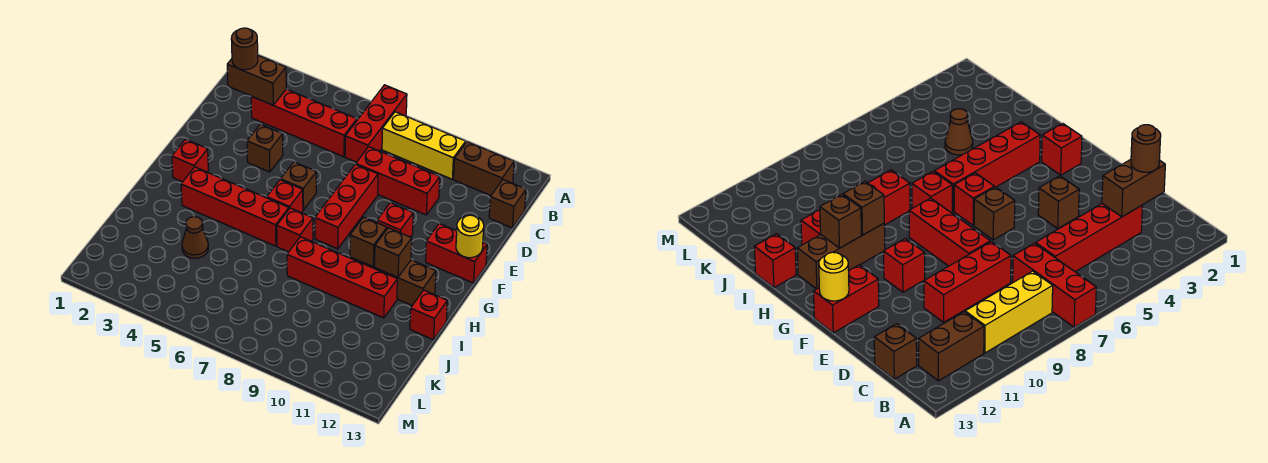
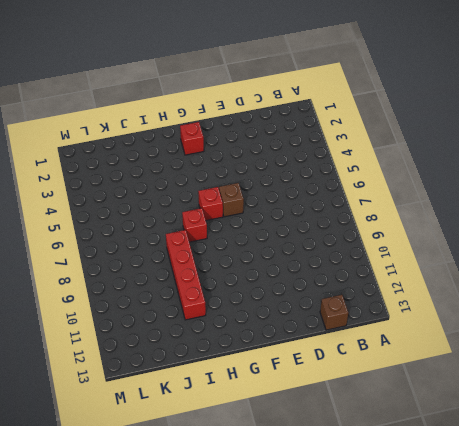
none -> red brick A7:C7 level 1
none -> yellow brick B8:B10 level 1
none -> brown brick B11:B12 level 1

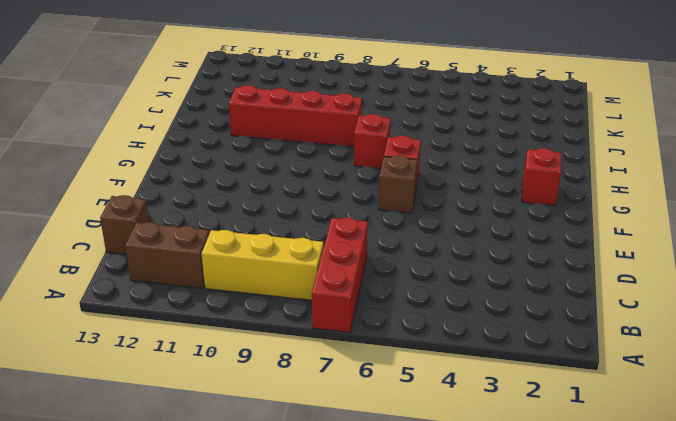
none -> red brick C3:C6 level 1
none -> red brick D8:D10 level 1
none -> brown brick E4 level 1

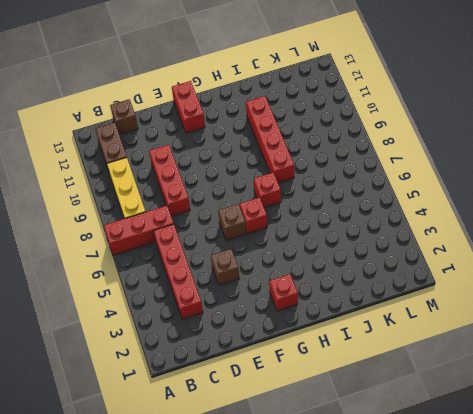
none -> red brick E8:G8 level 1
none -> red brick F10 level 1
none -> red brick H3:H6 level 1

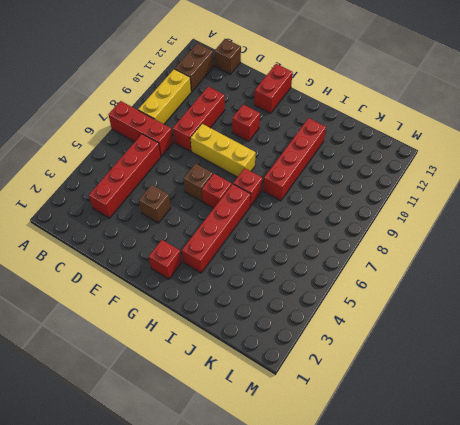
yellow brick E8:G8 level 1 -> red brick E8:G8 level 1
none -> brown brick H10:H12 level 1
none -> red brick I13 level 1
none -> brown cone J4 level 1

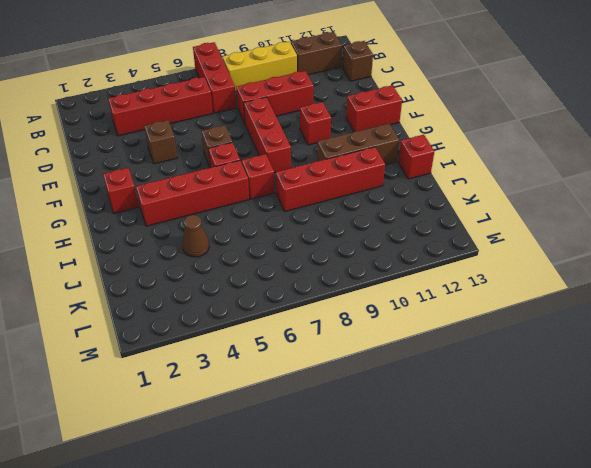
none -> brown brick C2:C3 level 2
none -> yellow round brick F13 level 2
none -> brown brick H10 level 2

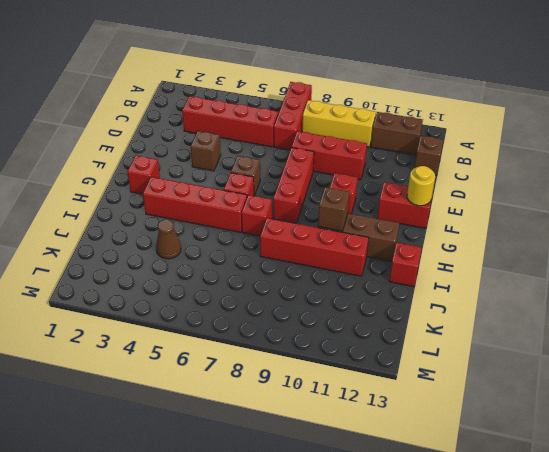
none -> brown brick C2:C3 level 2
none -> brown brick H11 level 2
none -> brown round brick C2 level 3

